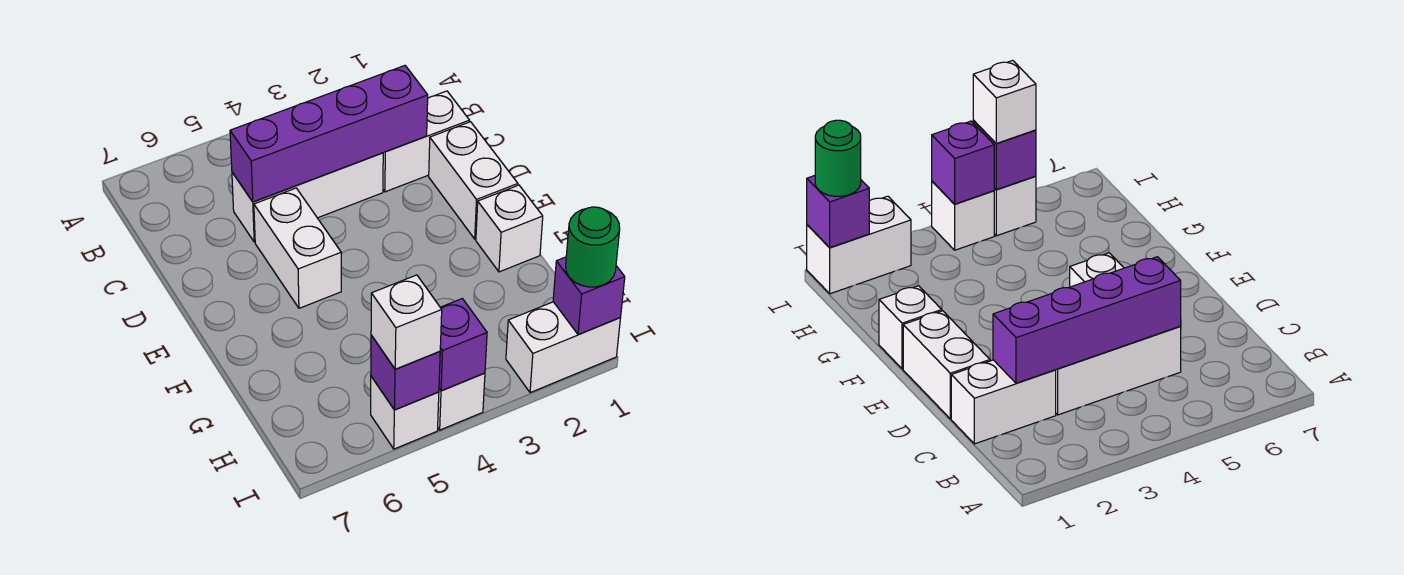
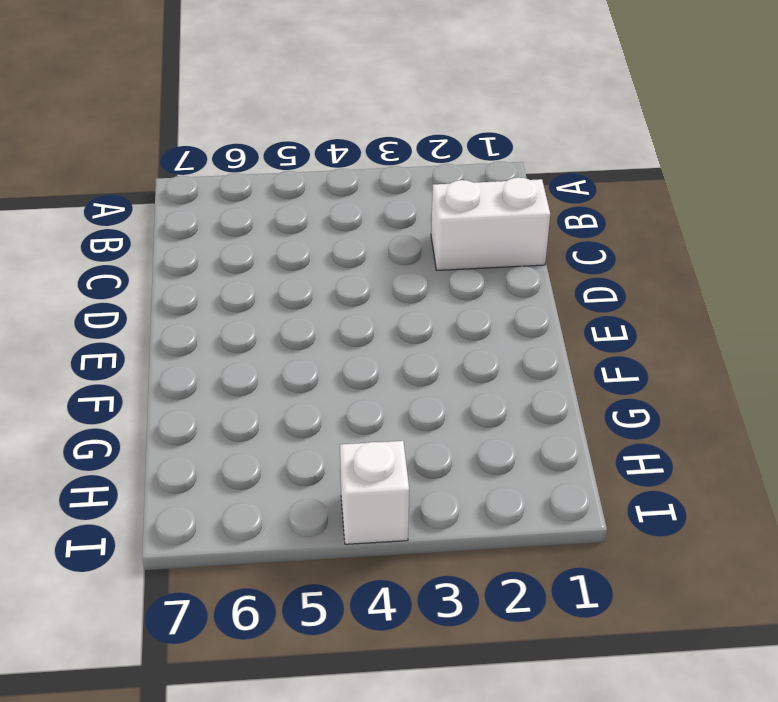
none -> white brick C3:C5 level 1
none -> white brick D1:E1 level 1
none -> white brick D5:E5 level 1

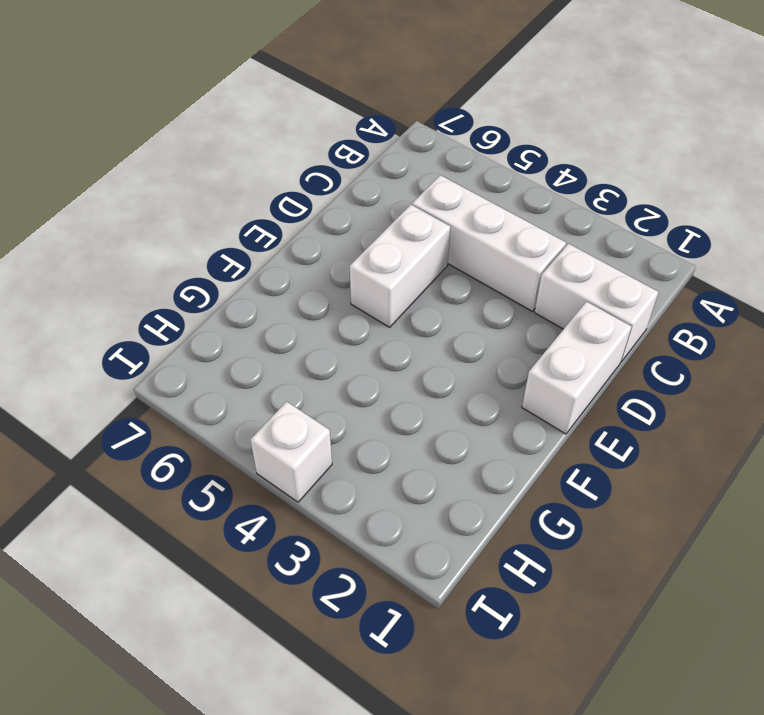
none -> white brick F1 level 1
none -> white brick I1:I2 level 1
none -> white brick I5 level 1

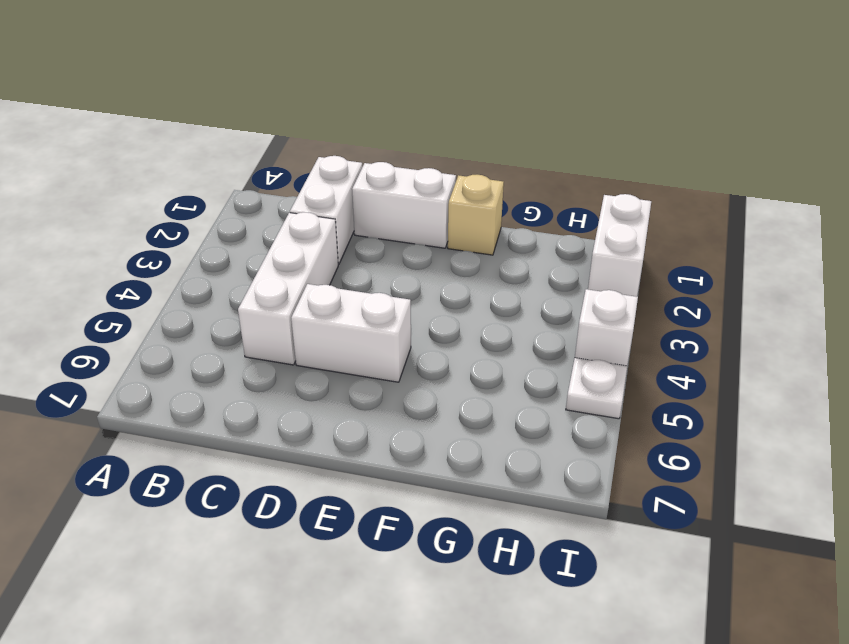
tan brick F1 level 1 -> white brick F1 level 1
white plate I5 level 1 -> white brick I5 level 1
none -> purple brick C2:C5 level 2
none -> purple brick I1 level 2
none -> purple brick I4 level 2

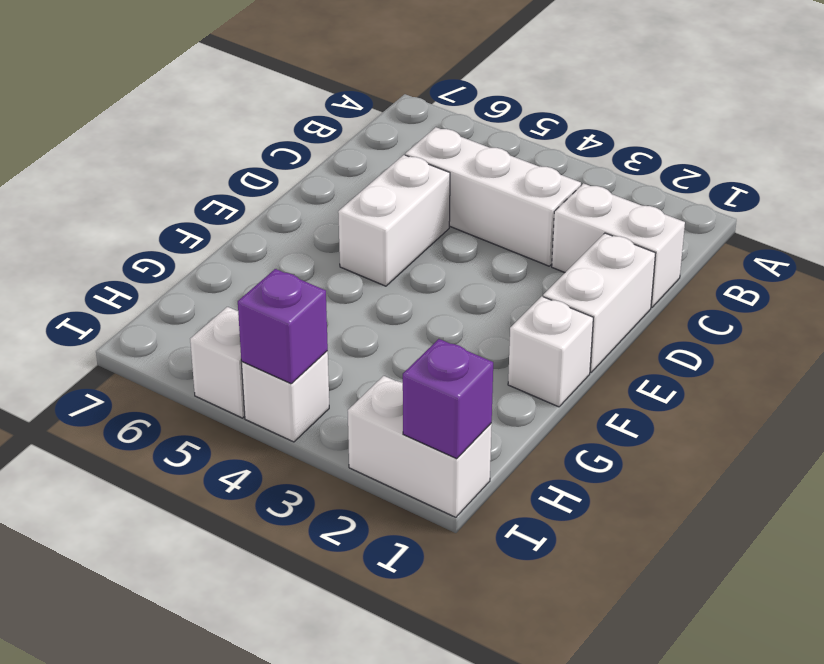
none -> purple brick C2:C5 level 2
none -> purple brick I5 level 2
none -> green round brick I1 level 3

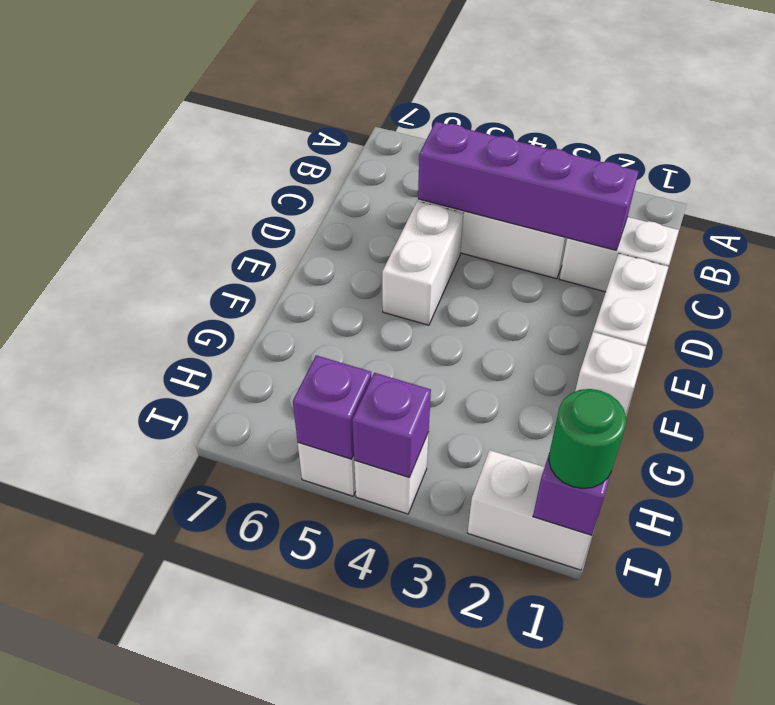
none -> white brick I5 level 3

